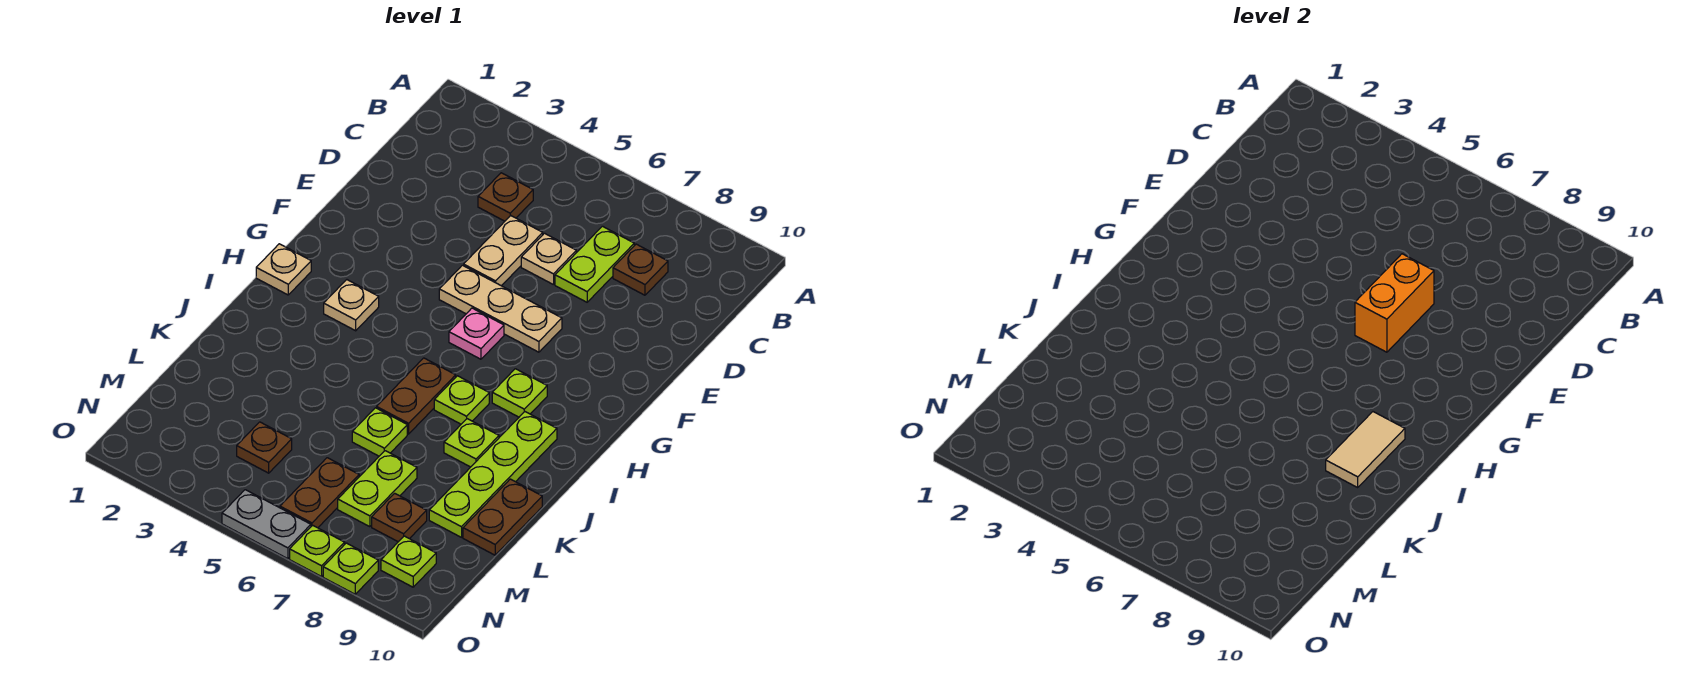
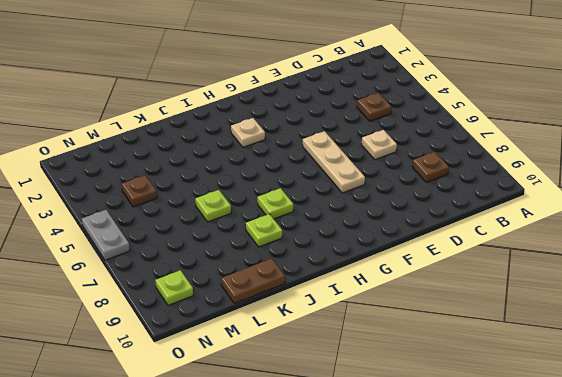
none -> lime plate C7:D7 level 1
none -> tan plate D5:E5 level 1
none -> pink plate G6 level 1

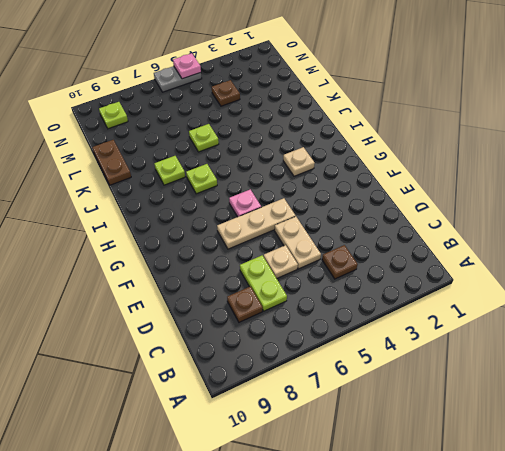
pink plate O5 level 2 -> none
none -> tan plate H1 level 1
none -> lime plate H8 level 1
none -> brown plate I6:J6 level 1

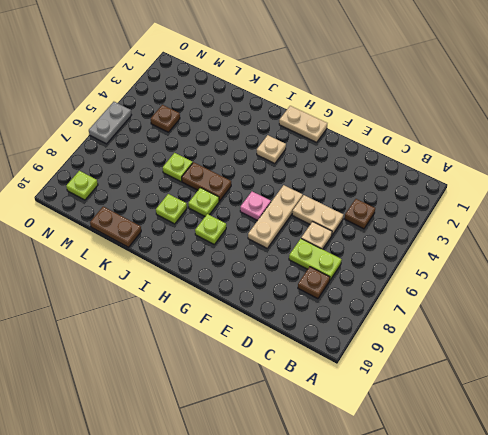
tan plate G1:H1 level 1 -> tan plate H1 level 1
none -> lime plate I9:L9 level 1
none -> lime plate L7:M7 level 1
none -> brown plate M6:N6 level 1

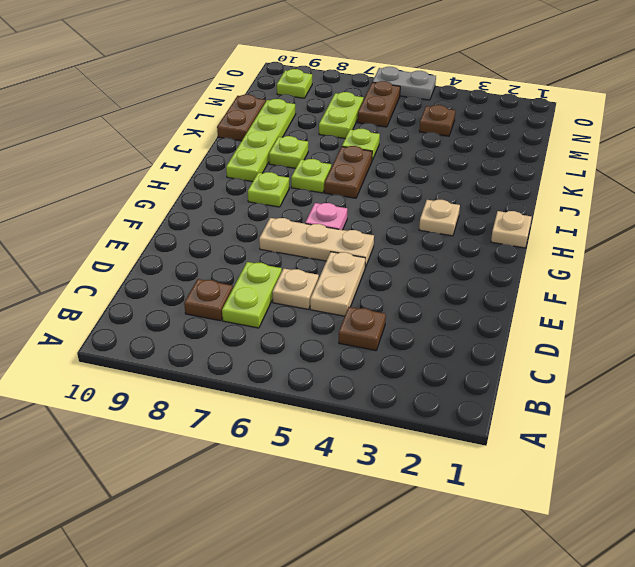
none -> brown plate M8 level 1
none -> lime plate O7 level 1
none -> lime plate O8 level 1

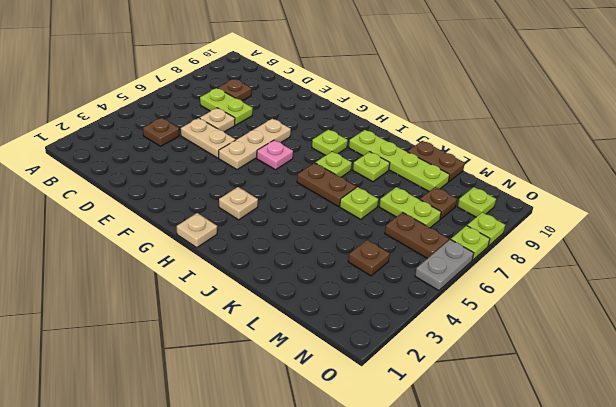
none -> orange brick E7:F7 level 2
none -> tan tile I9:J9 level 2

